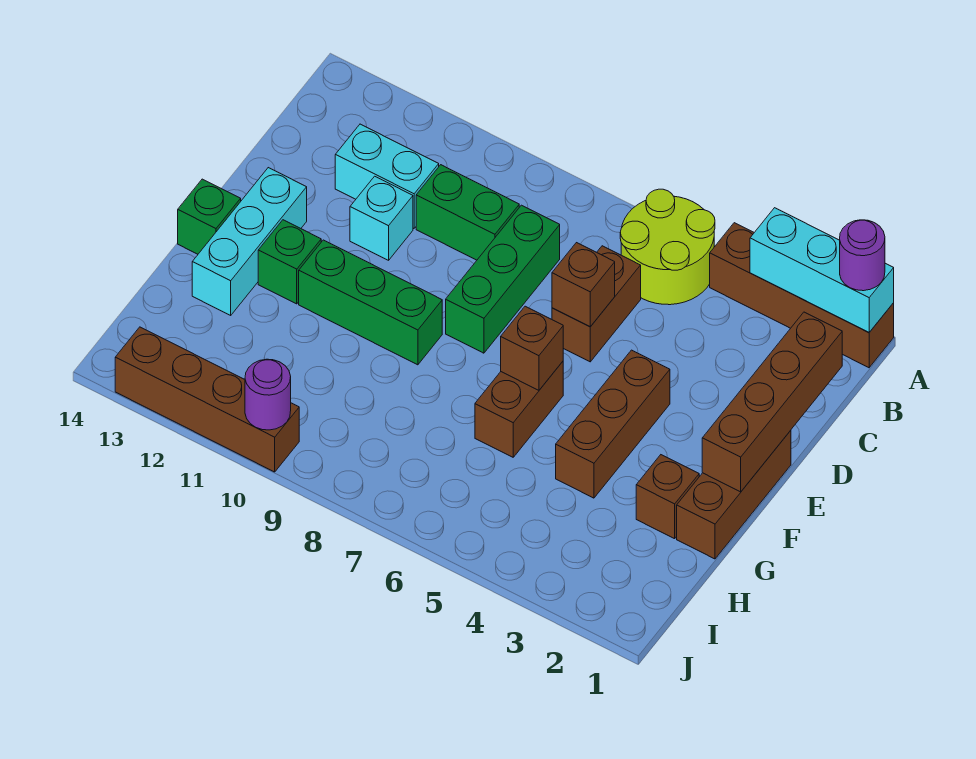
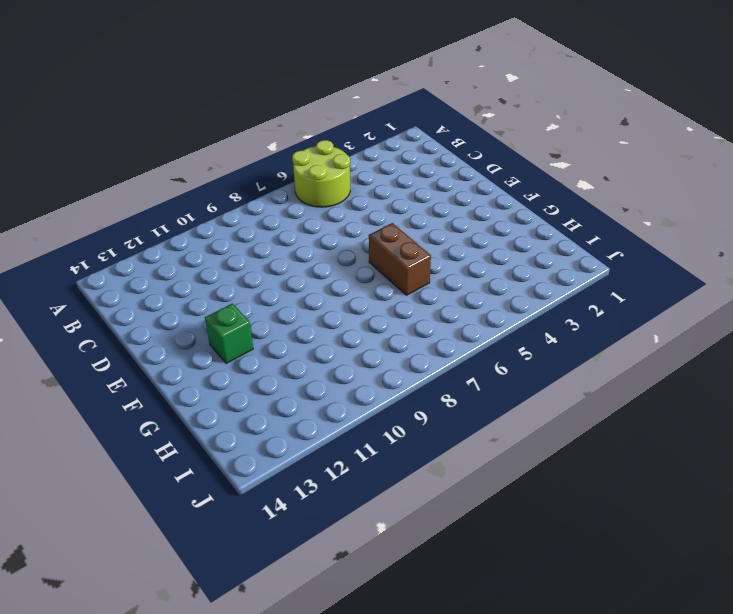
none -> brown brick A1:A4 level 1
none -> brown brick C6:D6 level 1
none -> green brick C8:E8 level 1

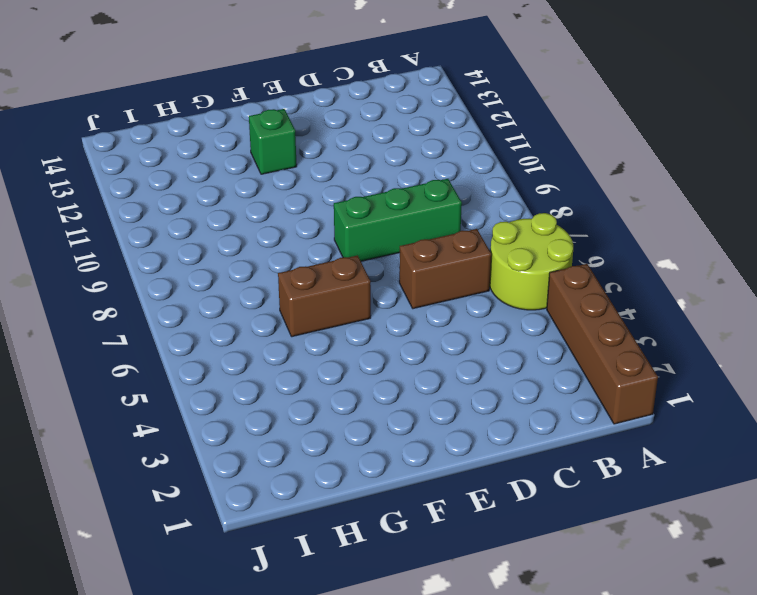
none -> green brick C9:C10 level 1
none -> cyan brick C11:C12 level 1
none -> cyan brick D11 level 1

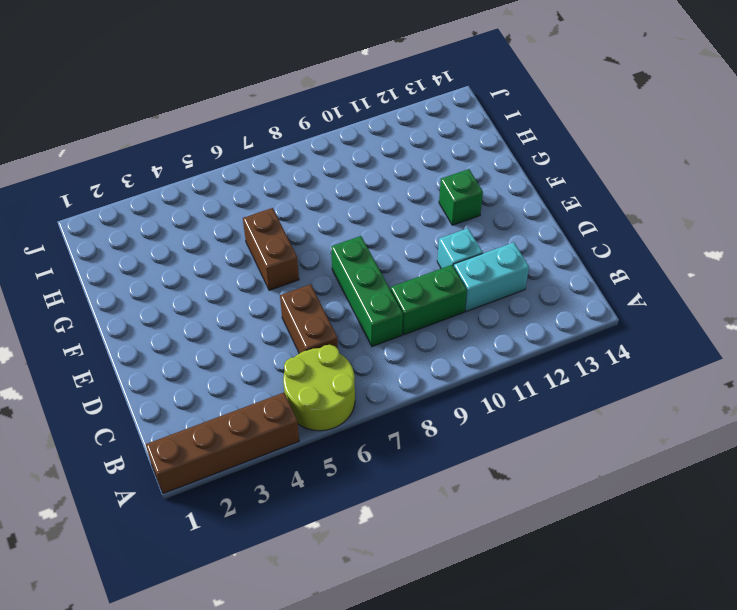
none -> brown brick E1:G1 level 1
none -> brown brick E4:G4 level 1
none -> cyan brick E13:G13 level 1

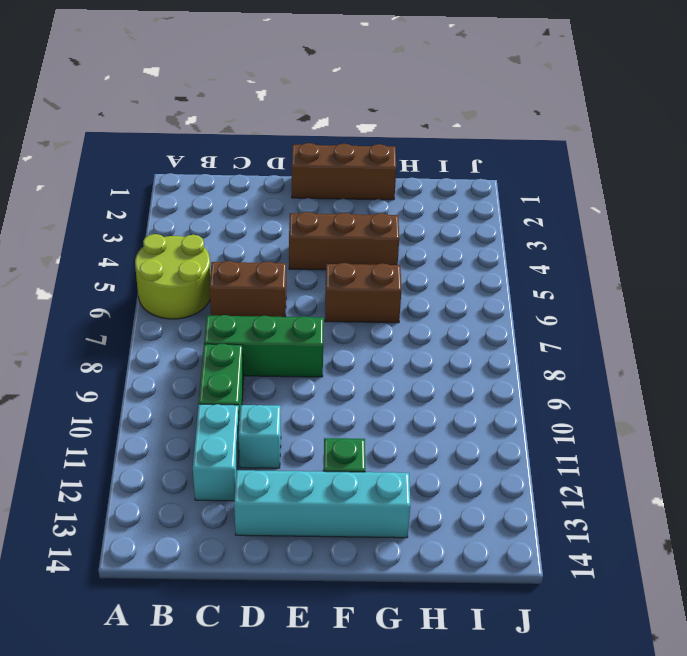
cyan brick D13:G13 level 1 -> cyan brick E13:G13 level 1
none -> brown brick A1:A4 level 1
none -> green brick F9:F11 level 1
none -> green brick F14 level 1

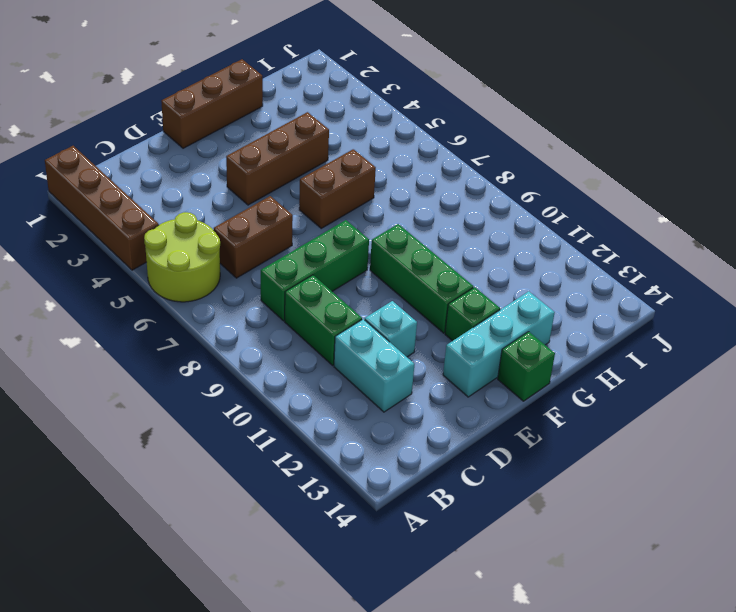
none -> brown brick G2 level 1
none -> brown brick J10:J13 level 1
none -> cyan brick A1:A3 level 2

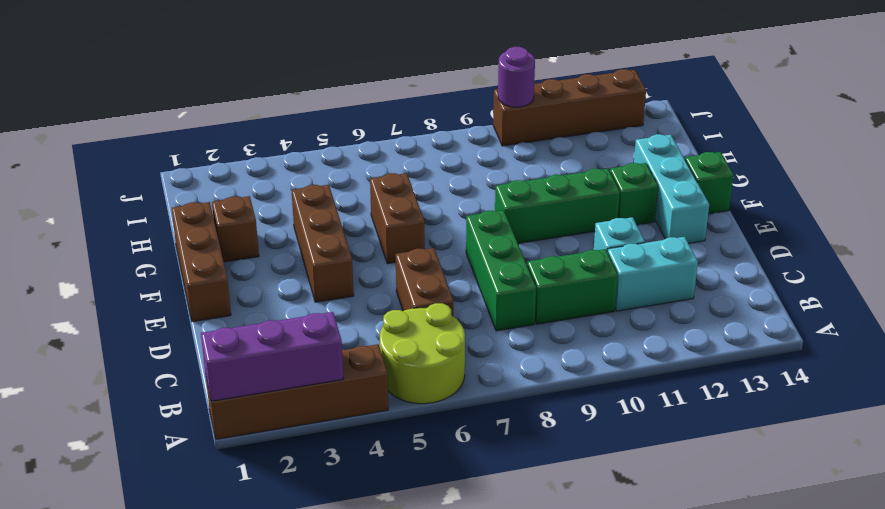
purple brick A1:A3 level 2 -> cyan brick A1:A3 level 2
none -> brown brick C1:F1 level 2
none -> brown brick D6 level 2
none -> brown brick F6 level 2

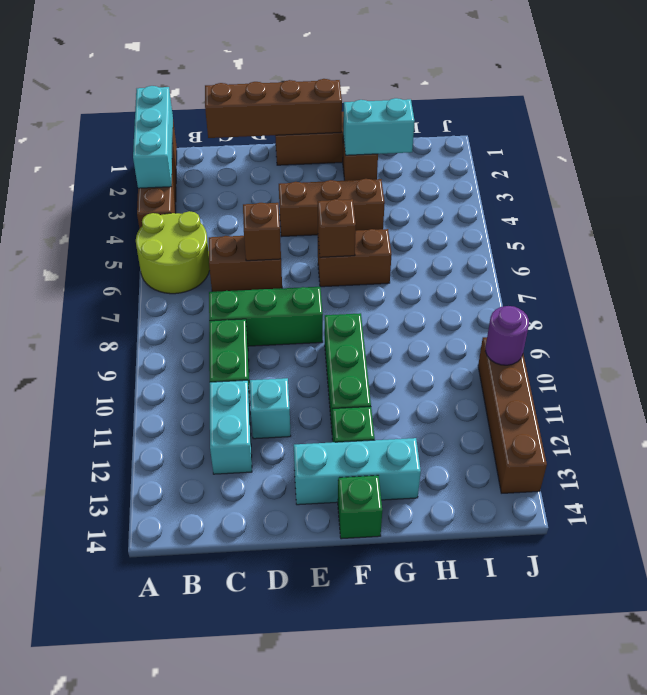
cyan brick G2:H2 level 2 -> none
none -> purple round brick A1 level 3

